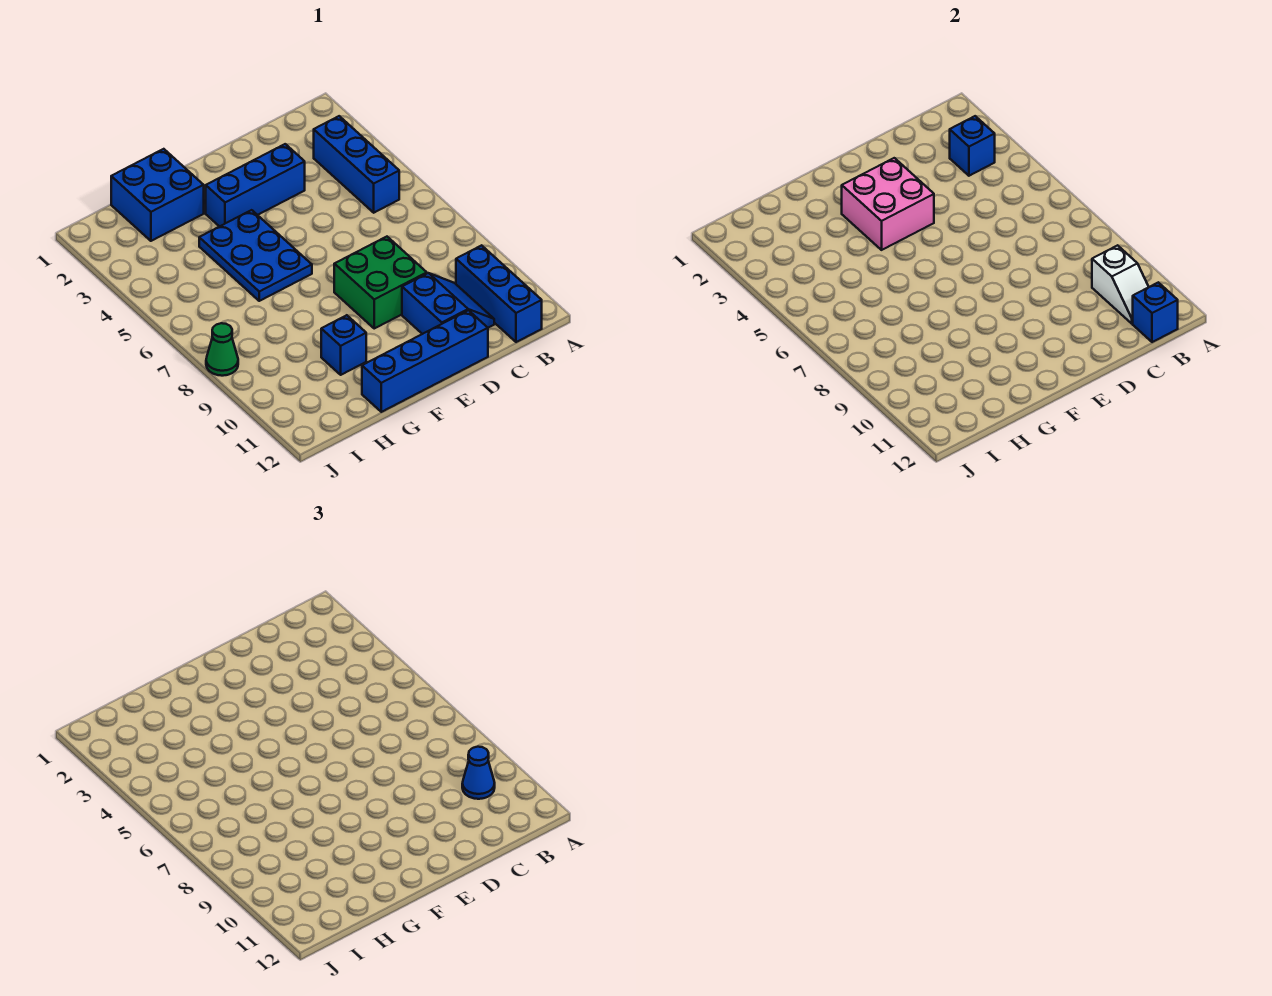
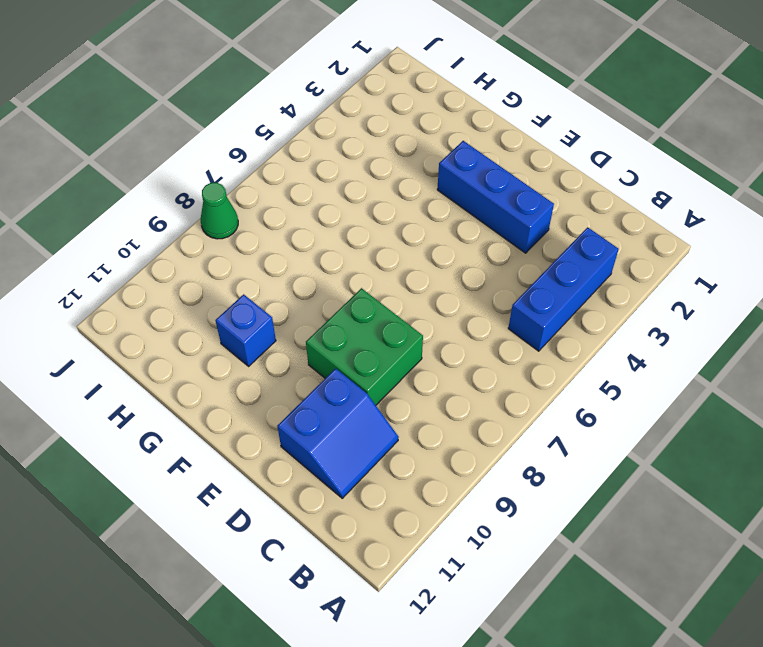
none -> blue brick B10:B12 level 1
none -> blue brick D12:G12 level 1
none -> blue plate F4:G6 level 1

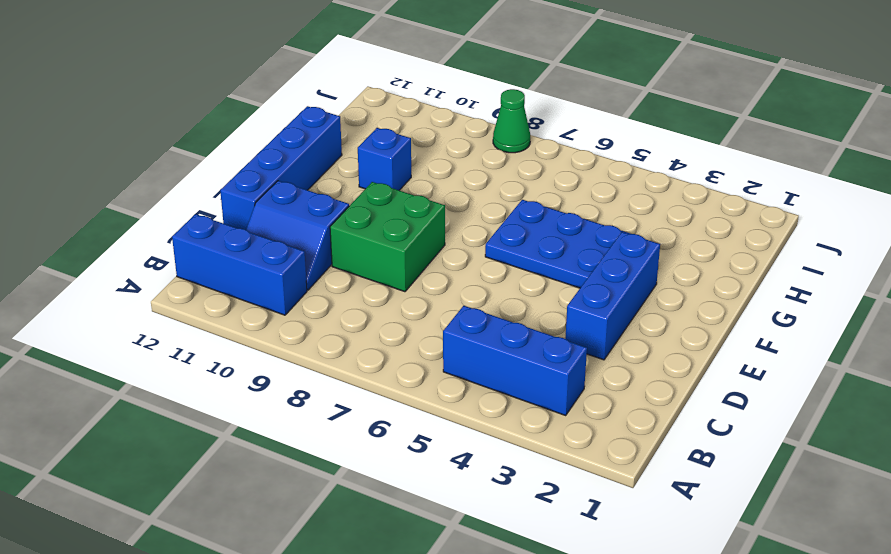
none -> blue brick G1:H2 level 1
none -> blue brick B3 level 2
none -> white slope B10:B11 level 2 top 10

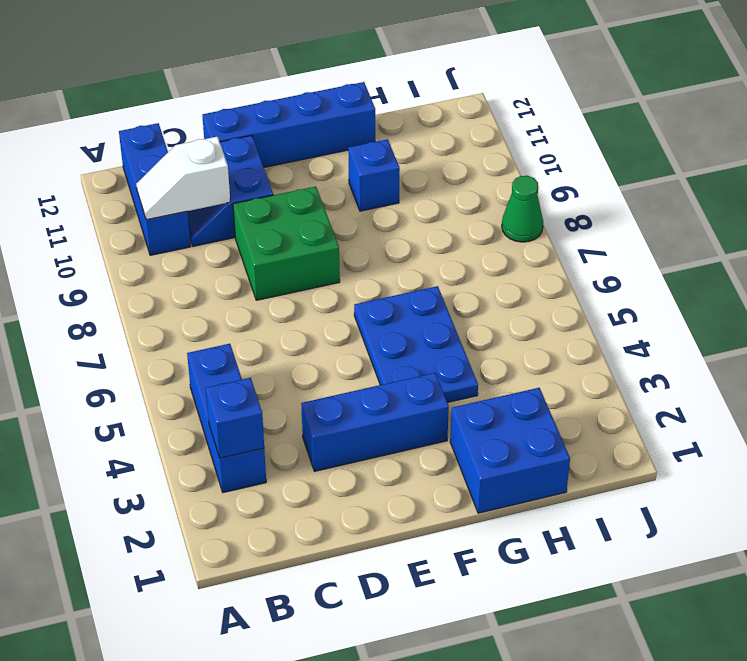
white slope B10:C10 level 2 top C -> white slope B10:B11 level 2 top 10
none -> blue brick B12 level 2
none -> pink brick E3:F4 level 2
none -> blue cone B10 level 3

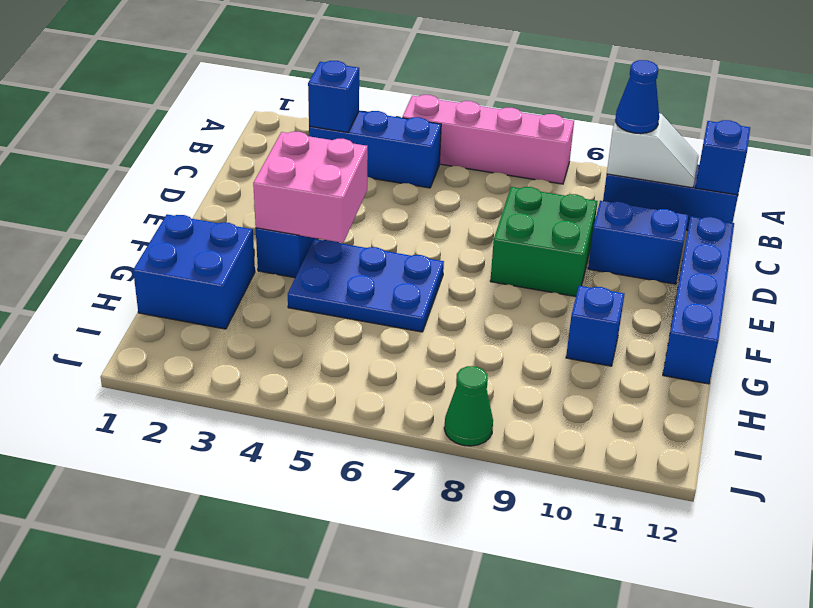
pink brick A5:A8 level 1 -> none

